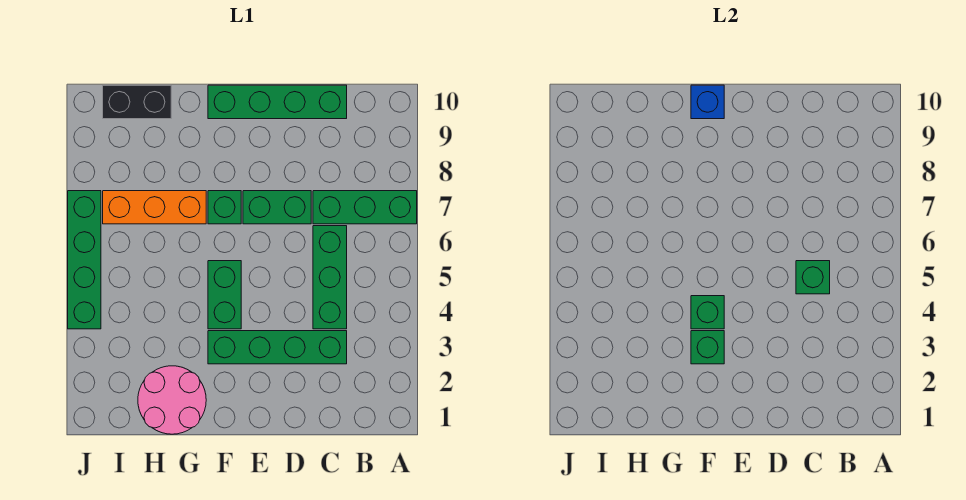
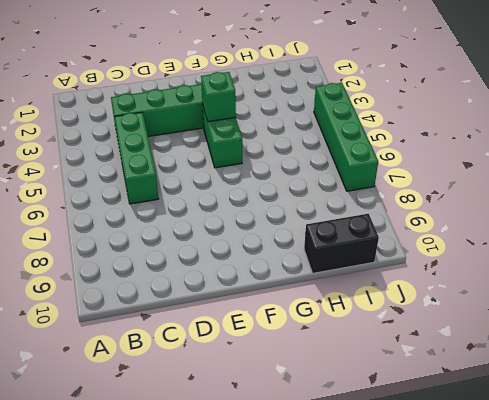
none -> green brick A7:C7 level 1
none -> green brick C10:F10 level 1
none -> green brick D7:E7 level 1

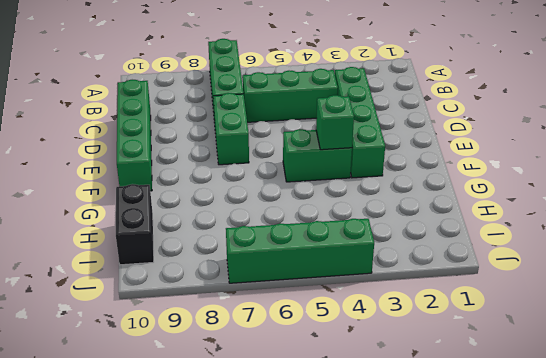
none -> green brick F7 level 1
none -> pink round brick G1:H2 level 1
none -> orange brick G7:I7 level 1

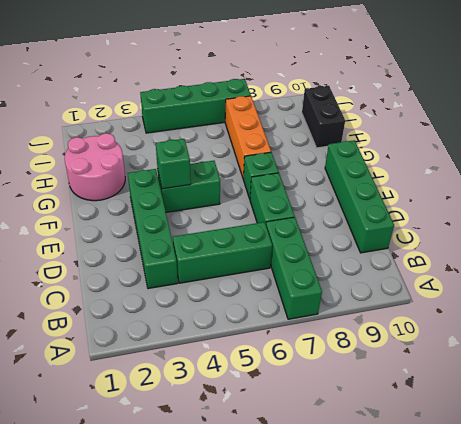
none -> green brick C5 level 2
none -> green brick F3 level 2
none -> blue brick F10 level 2

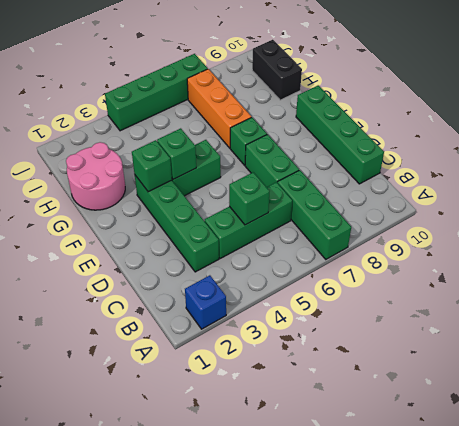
blue brick A2 level 1 -> blue brick F10 level 2

